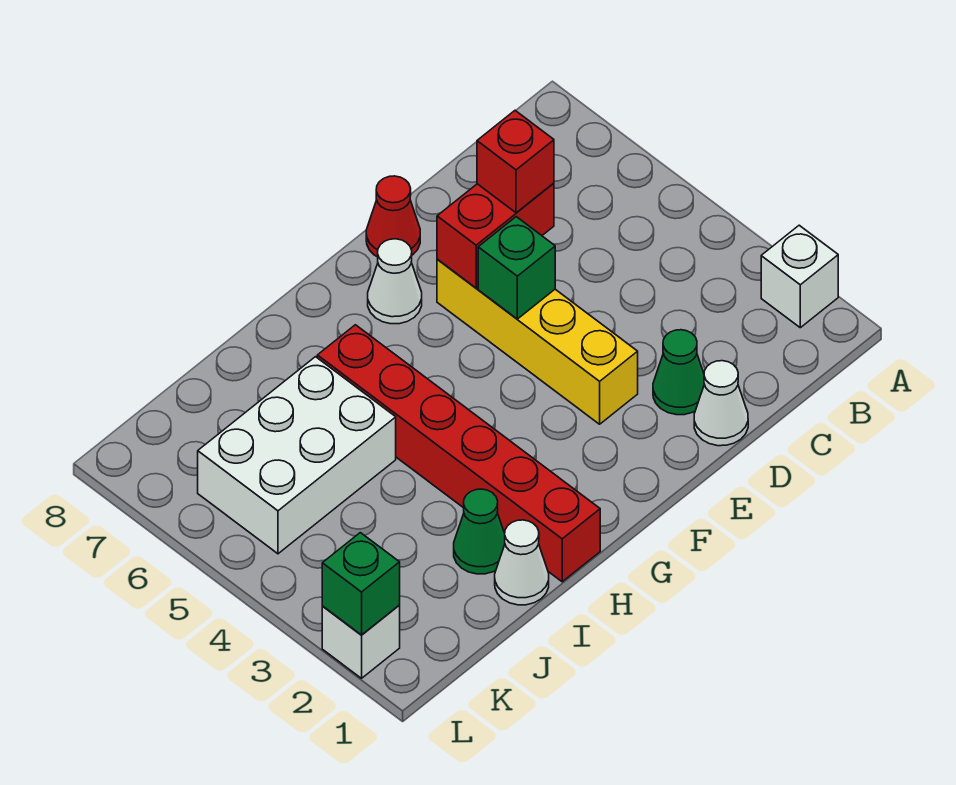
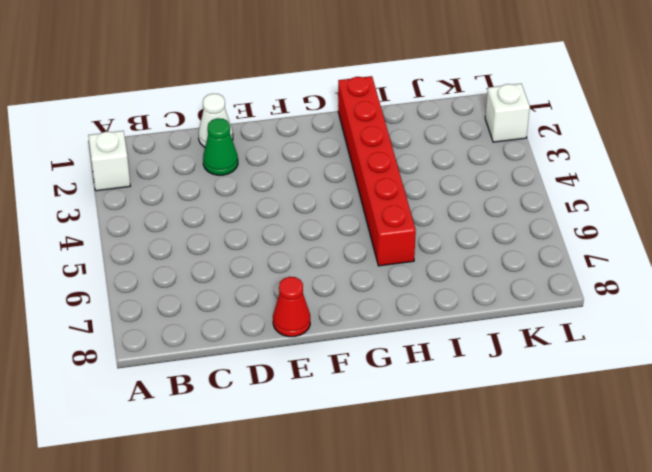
none -> yellow brick E3:E6 level 1
none -> white cone F7 level 1
none -> white cone I1 level 1

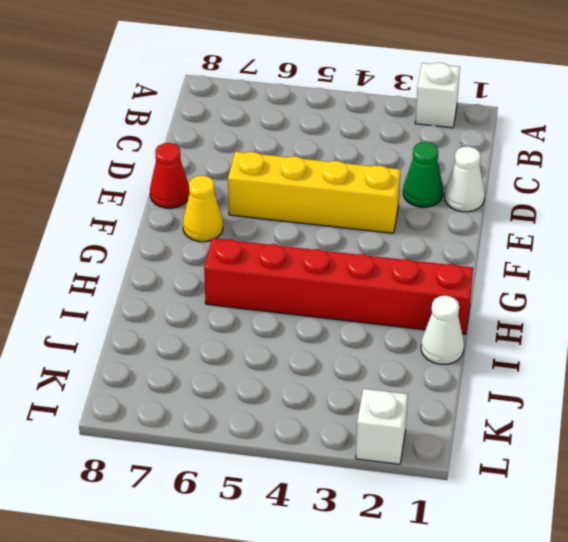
yellow cone F7 level 1 -> white cone F7 level 1
none -> green cone I2 level 1
none -> white brick I5:K6 level 1
none -> red brick D6:E6 level 2

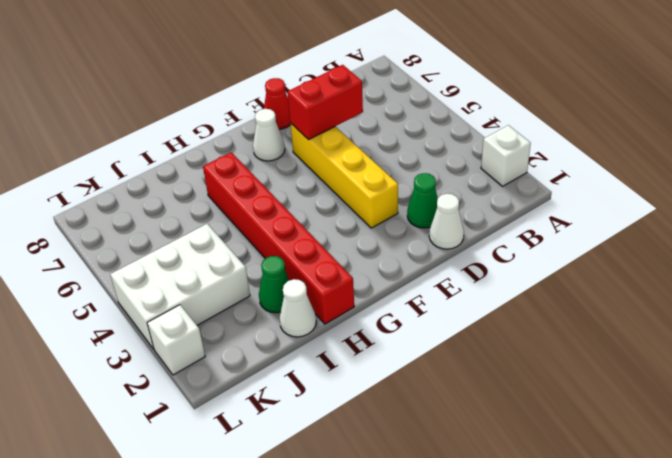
white brick J3:L4 level 1 -> white brick I5:K6 level 1
none -> green brick E5 level 2
none -> green brick L2 level 2
none -> red brick D6 level 3

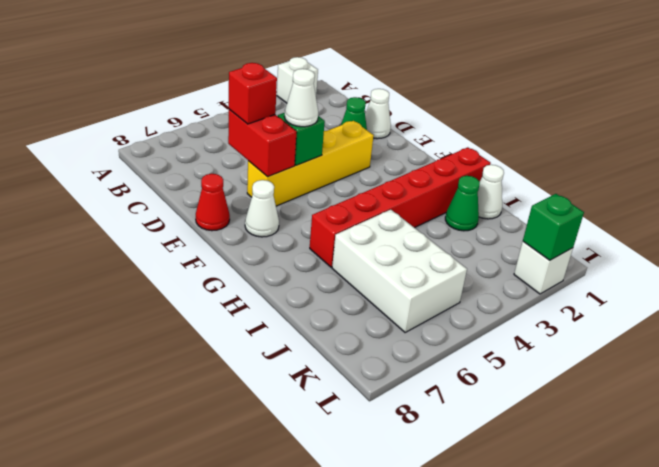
white cone E5 level 3 -> none

